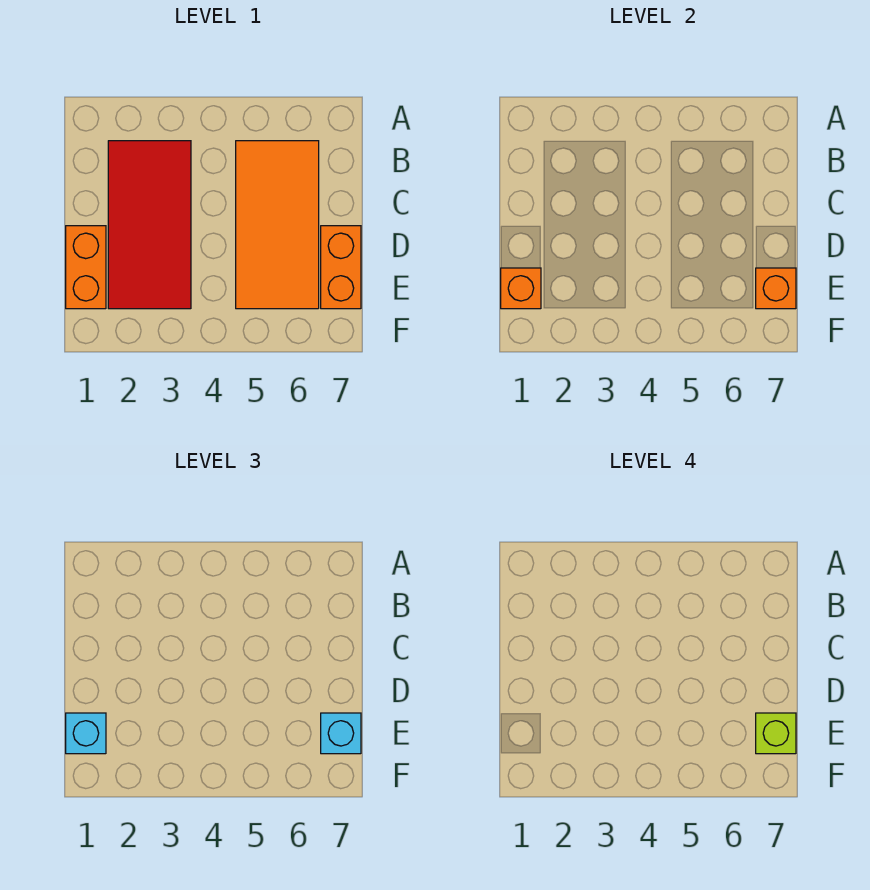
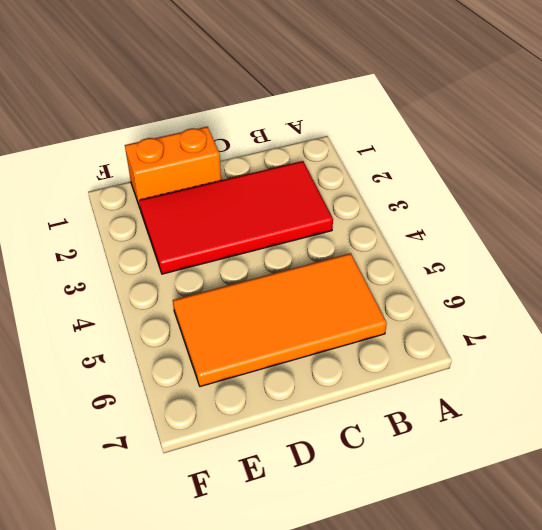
none -> orange brick D7:E7 level 1
none -> orange brick E1 level 2

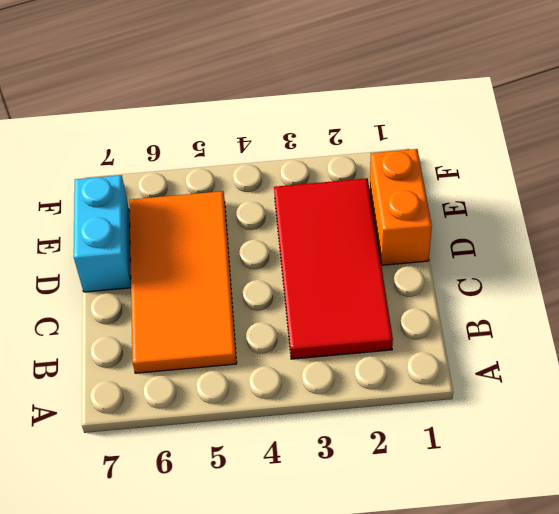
cyan brick D7:E7 level 1 -> orange brick D7:E7 level 1
none -> orange brick E1 level 2
none -> orange brick E7 level 2

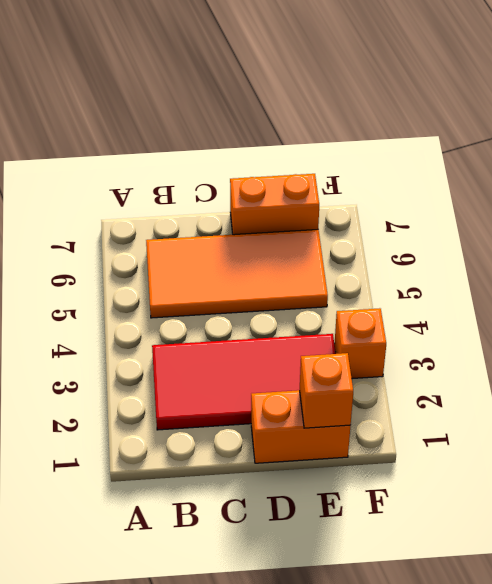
orange brick F3 level 1 -> orange brick E7 level 2
none -> cyan brick E1 level 3
none -> cyan brick E7 level 3

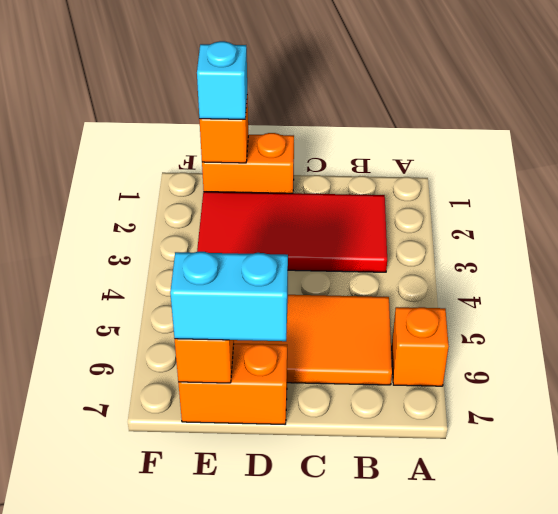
orange brick A6 level 1 -> none
cyan brick D7:E7 level 3 -> cyan brick E7 level 3
none -> lime brick E7 level 4

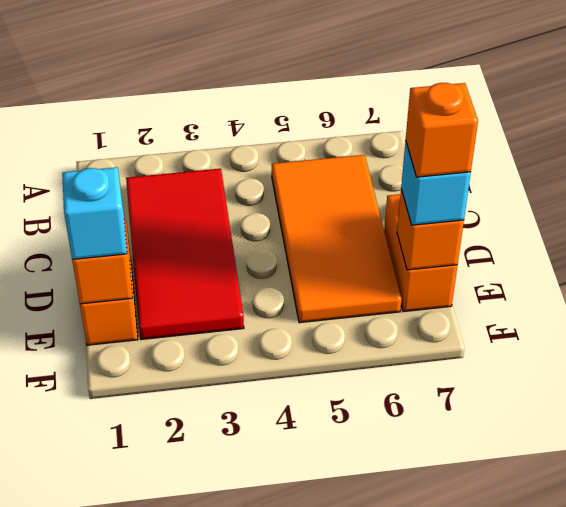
orange brick E7 level 4 -> lime brick E7 level 4

